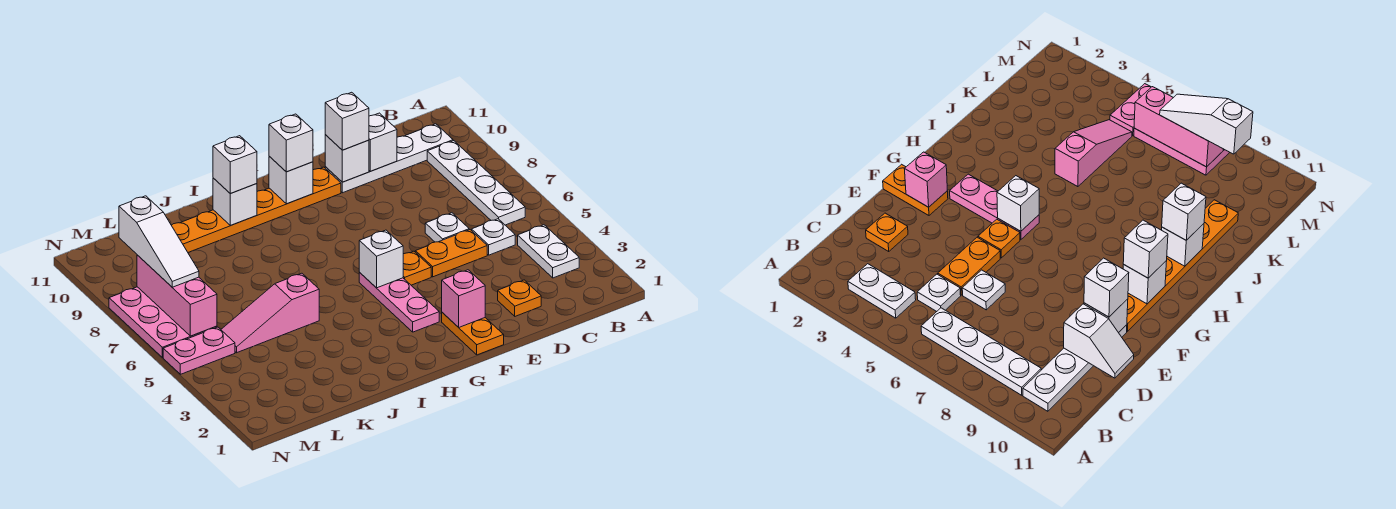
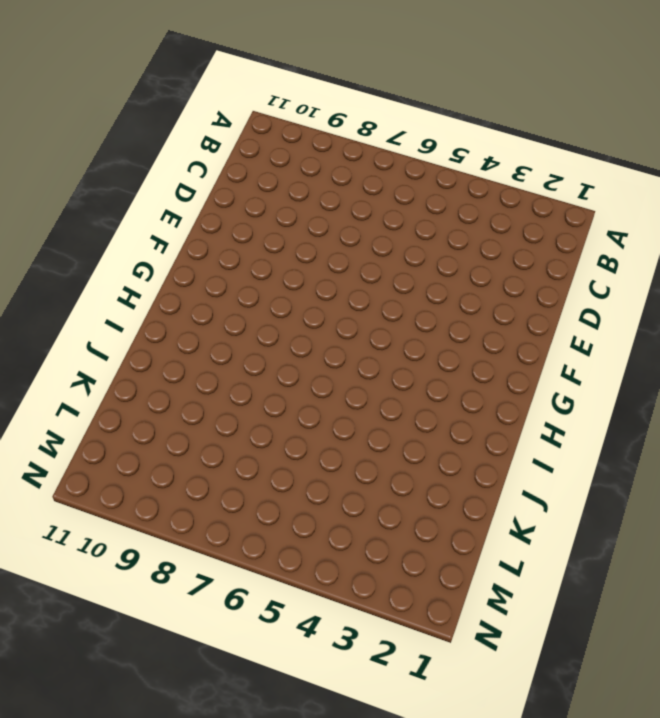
none -> white plate B3:B4 level 1
none -> white plate B6:B9 level 1
none -> white plate B10:E10 level 1

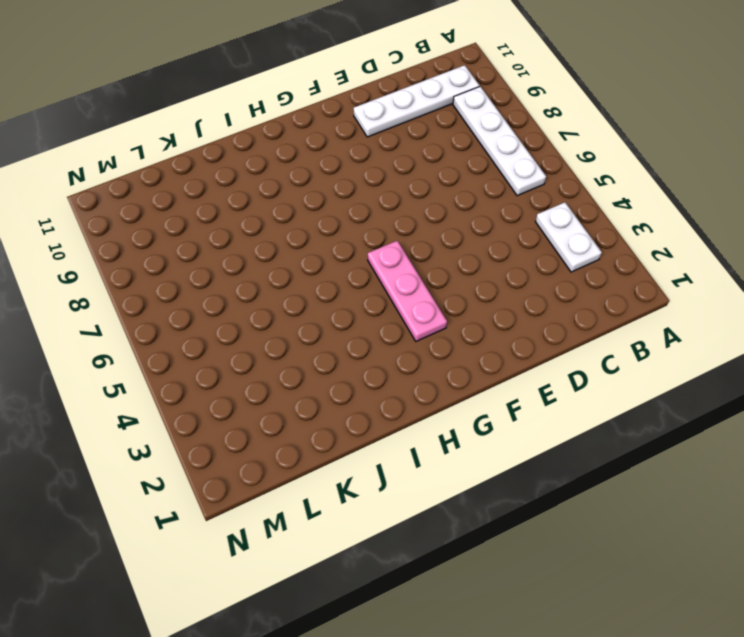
none -> white plate C5 level 1
none -> orange plate D2 level 1
none -> orange plate D5:E5 level 1

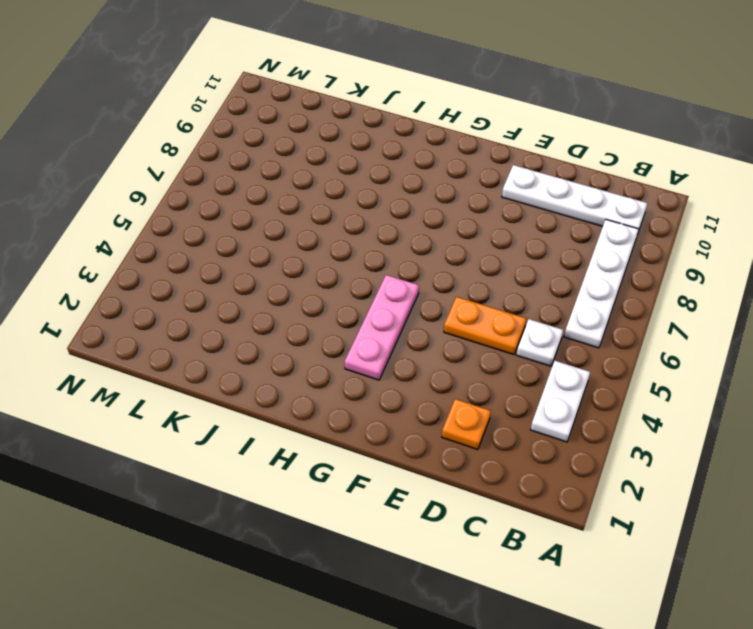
none -> white plate D6 level 1
none -> orange plate F1:F2 level 1
none -> orange plate F5 level 1

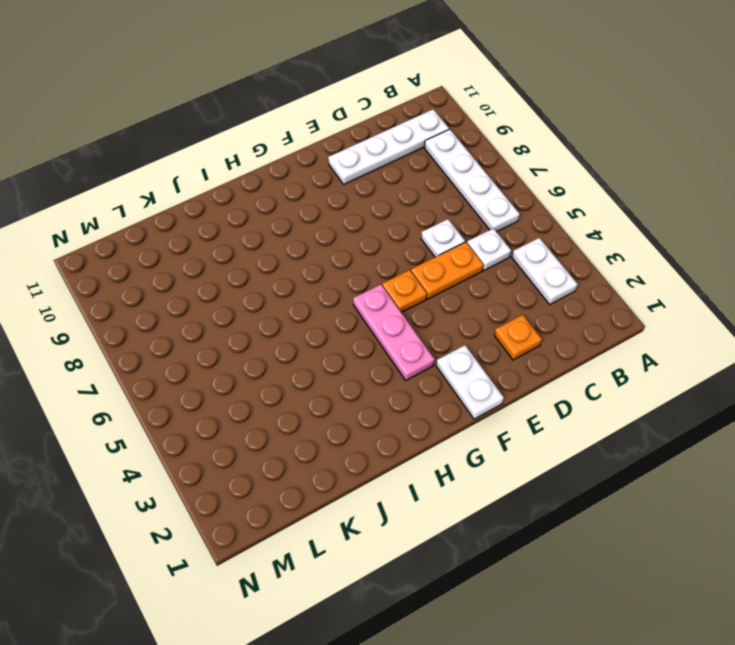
white plate F1:F2 level 1 -> orange plate F1:F2 level 1
none -> orange plate F10:K10 level 1
none -> pink slope J5:L5 level 1 top J
none -> pink plate M5:N5 level 1

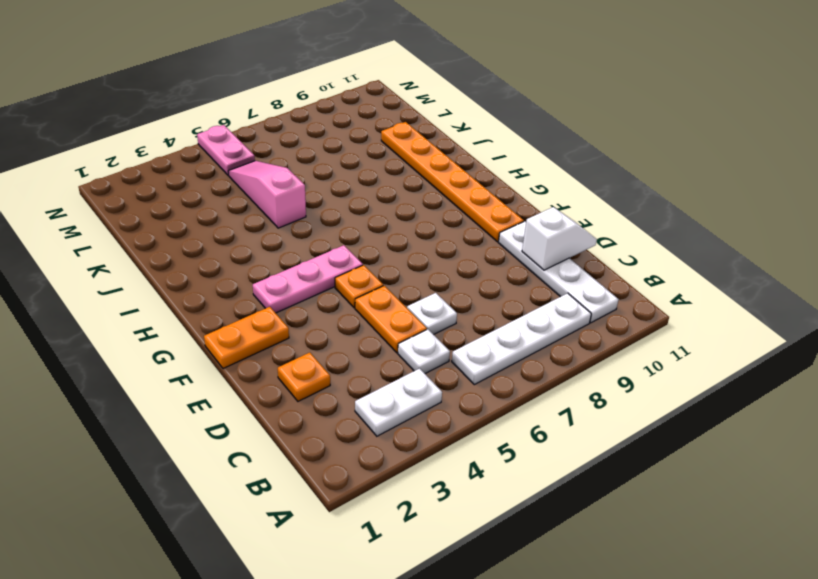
none -> pink plate M6:N8 level 1
none -> white brick E10 level 2
none -> pink brick F2 level 2

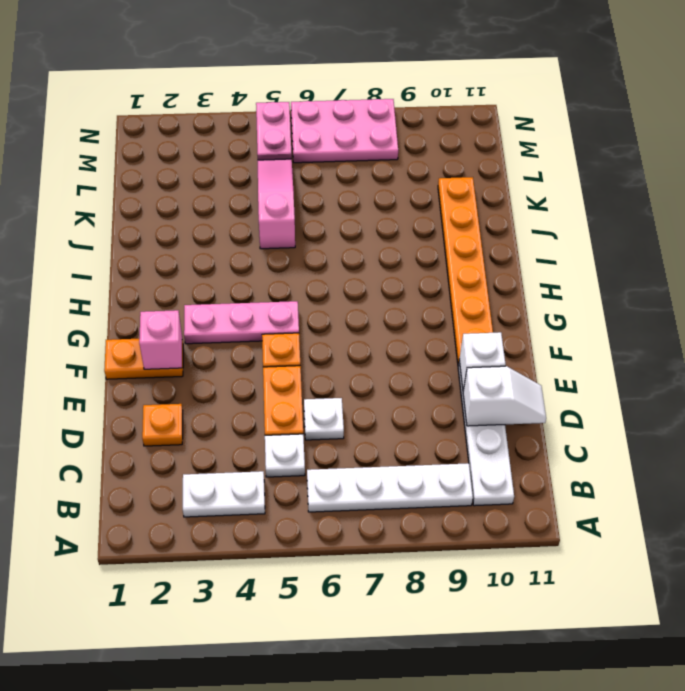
none -> white brick G5 level 2
none -> white brick G10 level 2
none -> white brick I10 level 2

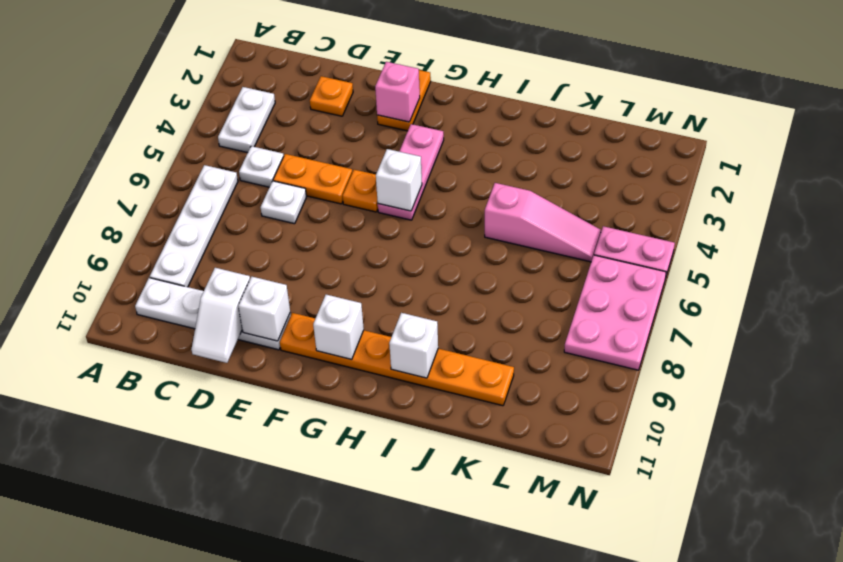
none -> pink brick M6:M8 level 2
none -> white brick E10 level 3
none -> white brick G10 level 3

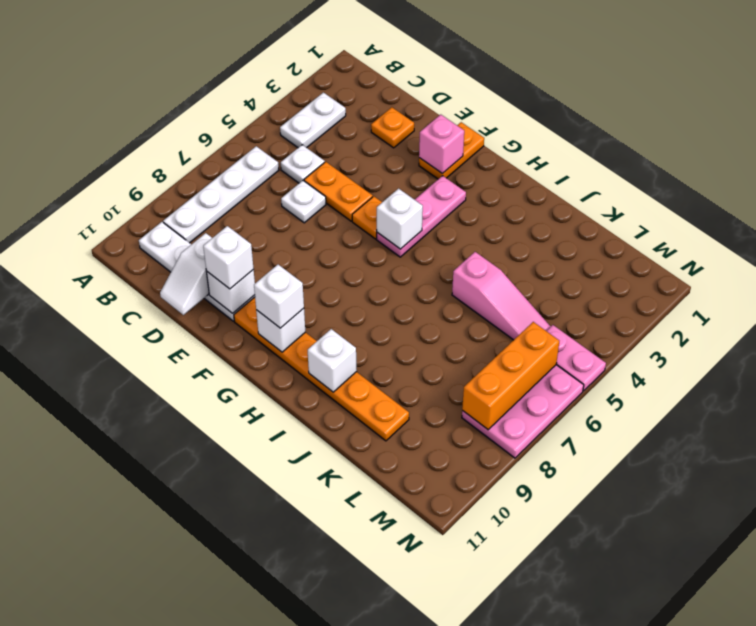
orange brick M6:M8 level 2 -> pink brick M6:M8 level 2
none -> white brick I10 level 3
none -> white slope M7:M9 level 3 top 9

